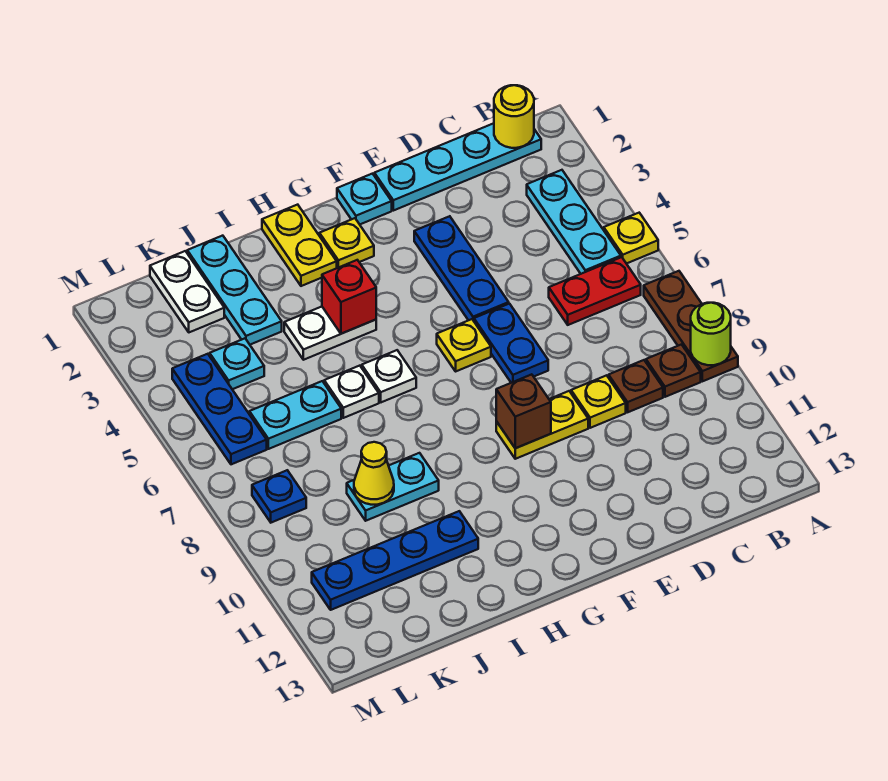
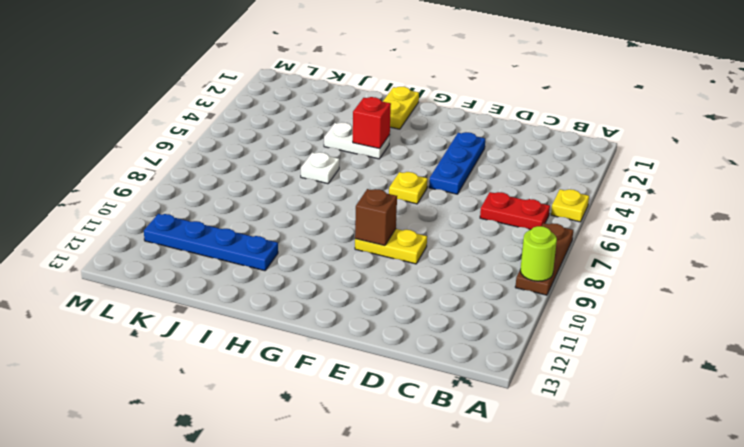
none -> cyan plate B1:E1 level 1
none -> cyan plate B3:B5 level 1
none -> brown plate B9 level 1
none -> brown plate C9 level 1

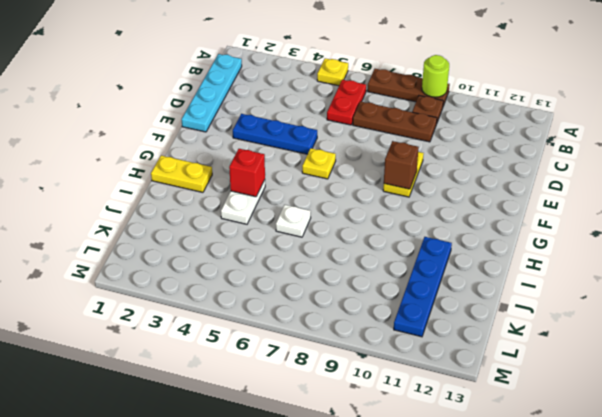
brown plate C7:C9 level 1 -> brown plate C9 level 1
none -> cyan plate B3:B5 level 1
none -> yellow plate D9 level 1
none -> blue plate E6:E7 level 1
none -> cyan plate F1 level 1

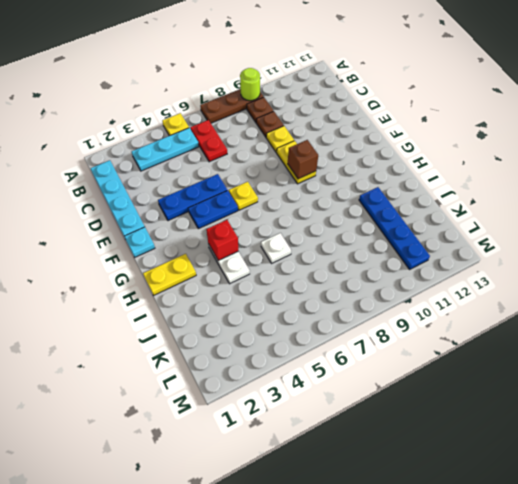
blue plate F4:F5 level 1 -> blue plate E6:E7 level 1
none -> yellow plate G2 level 1
none -> white plate H6 level 1
none -> cyan plate I9:J9 level 1
none -> cyan plate J1:J3 level 1

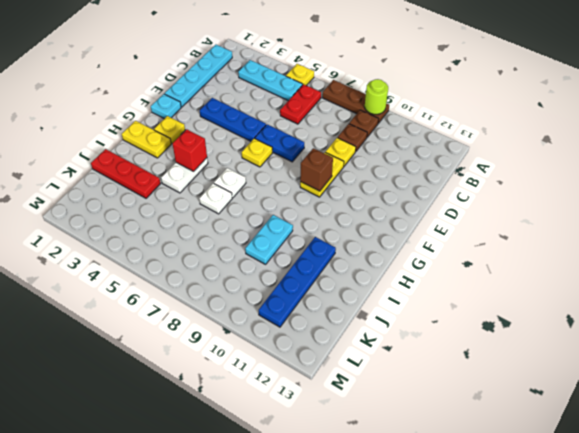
red plate J1:J3 level 1 -> cyan plate J1:J3 level 1
none -> cyan plate J6:K6 level 1
none -> white plate K1:K2 level 1
none -> cyan plate K4 level 1
none -> blue plate L4:L6 level 1

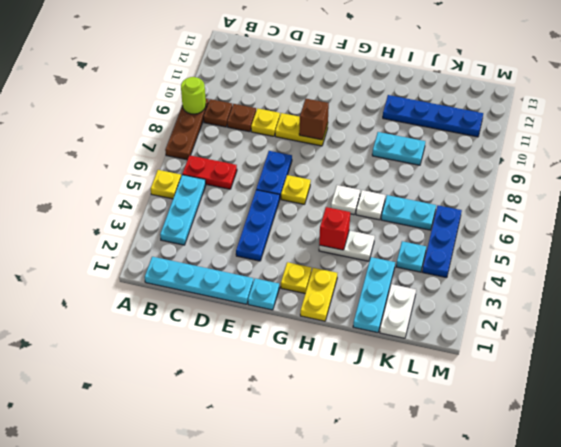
none -> blue plate L8 level 1
none -> yellow round brick B1 level 2
none -> yellow cone J9 level 2

